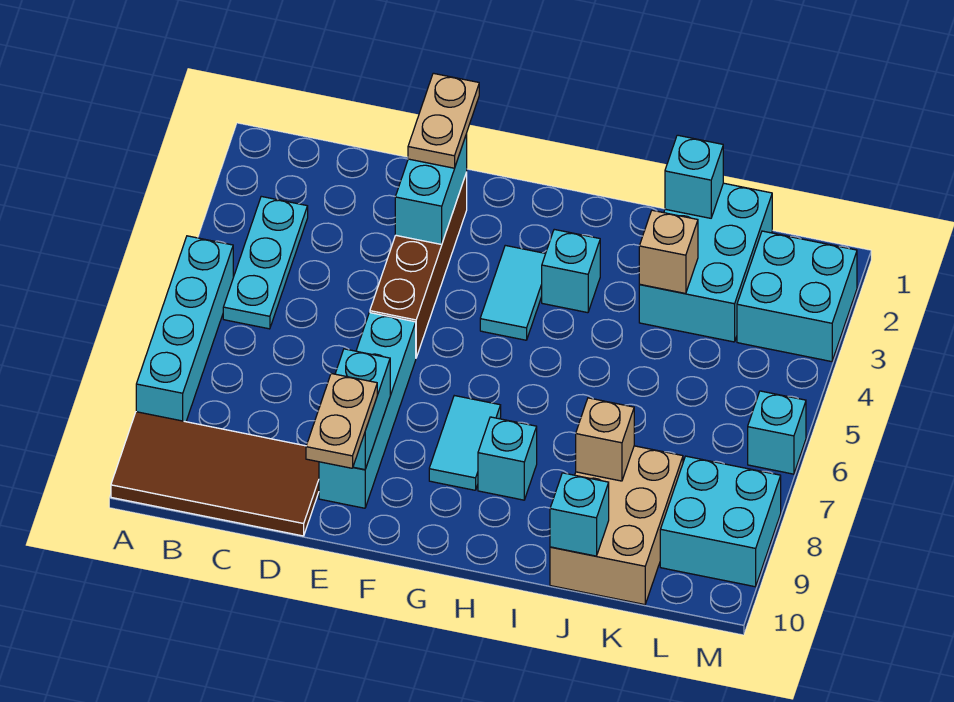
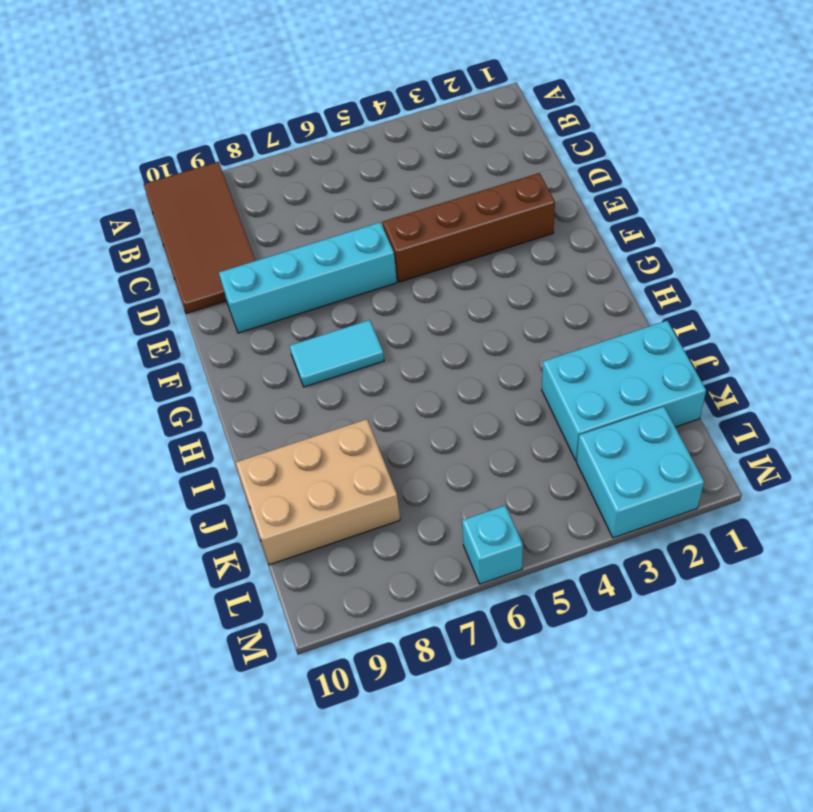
none -> cyan brick A5:A8 level 1
none -> cyan plate B3:B5 level 1
none -> cyan tile G3:G4 level 1

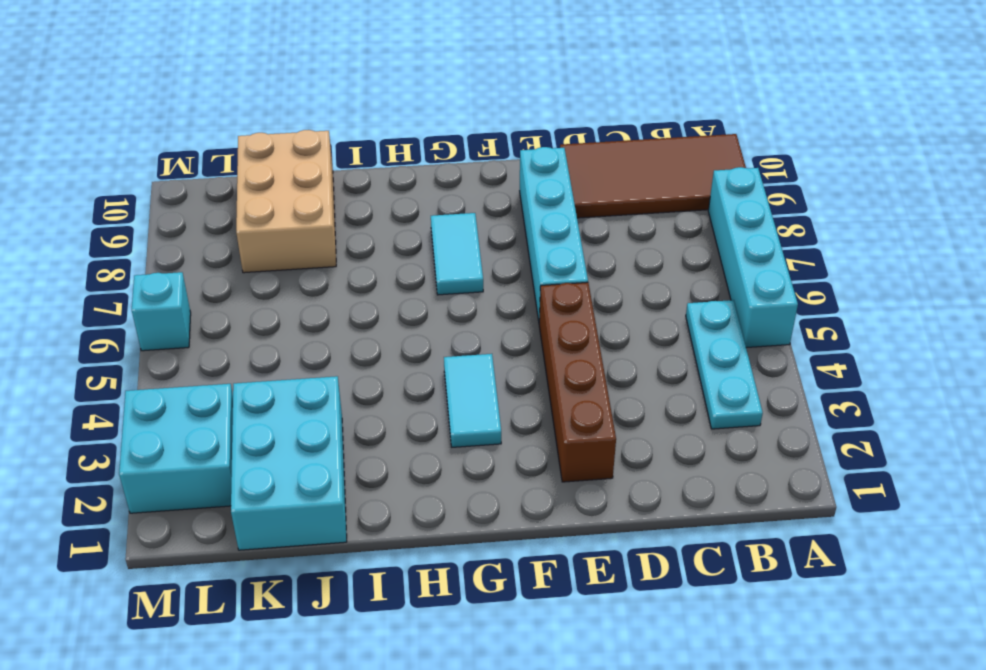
none -> cyan brick H3 level 1
none -> cyan brick H8 level 1
none -> cyan brick L8:M9 level 1

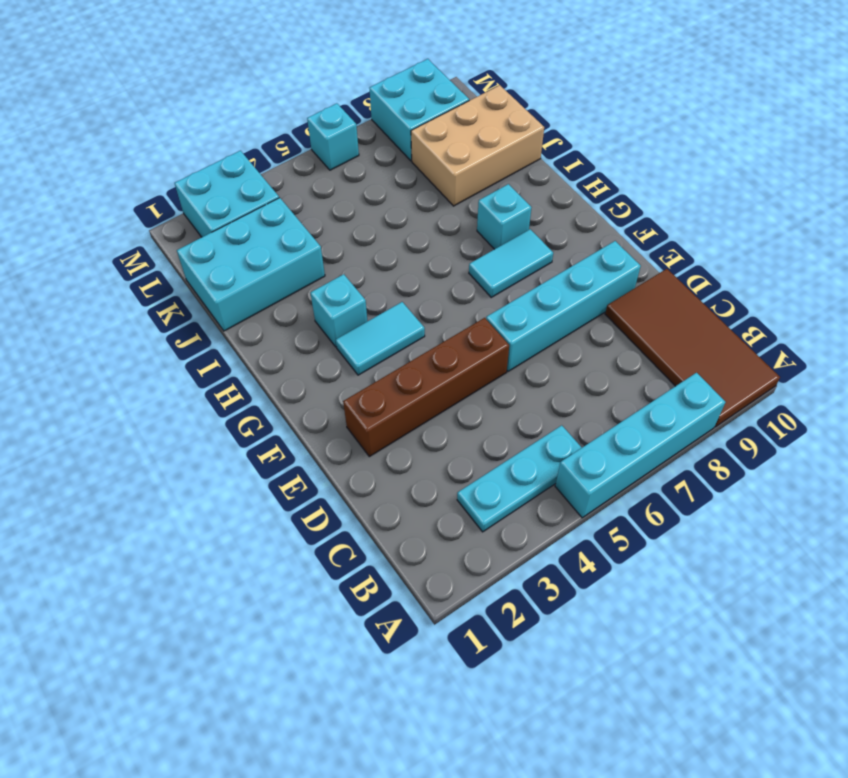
none -> cyan brick E2:E3 level 2
none -> cyan brick E8:E9 level 2
none -> cyan brick J1 level 2

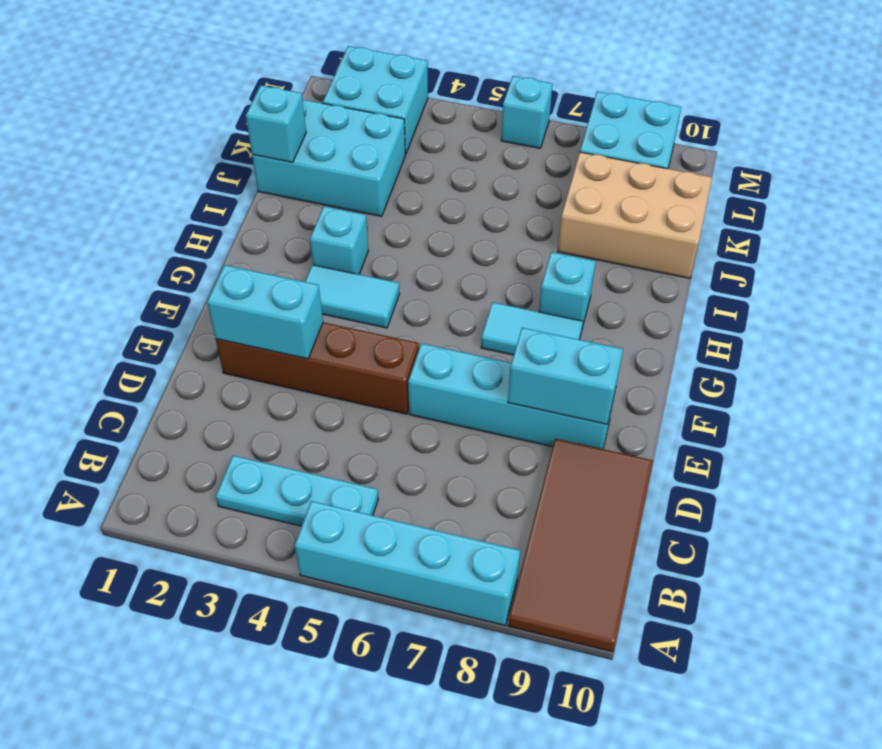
none -> tan brick J3 level 2
none -> tan brick J8 level 2
none -> cyan brick J10 level 2

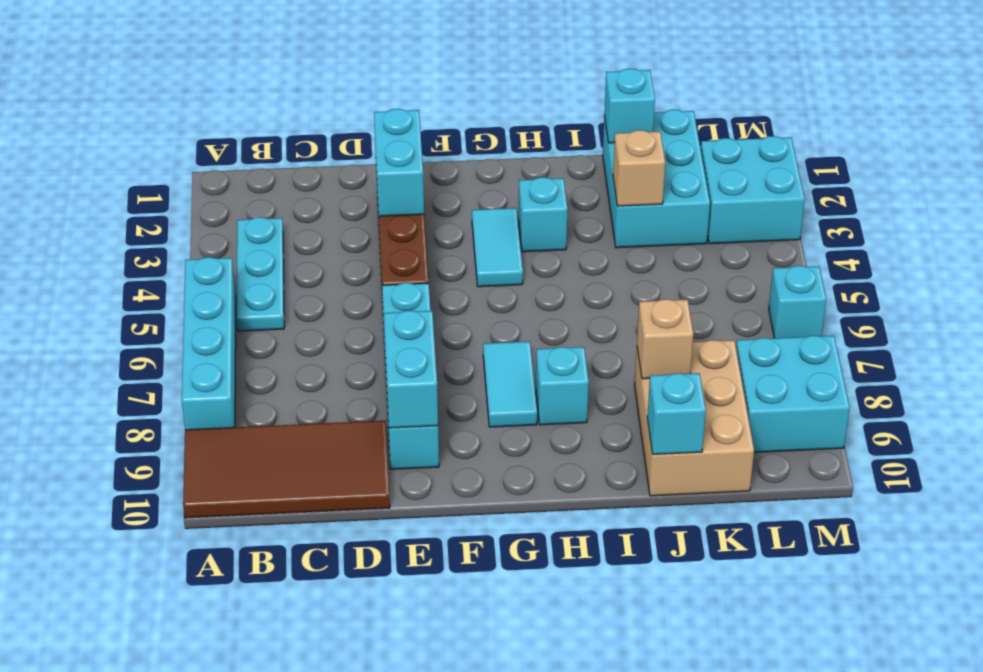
none -> tan plate E1:E2 level 3
none -> tan plate E9:E10 level 3

